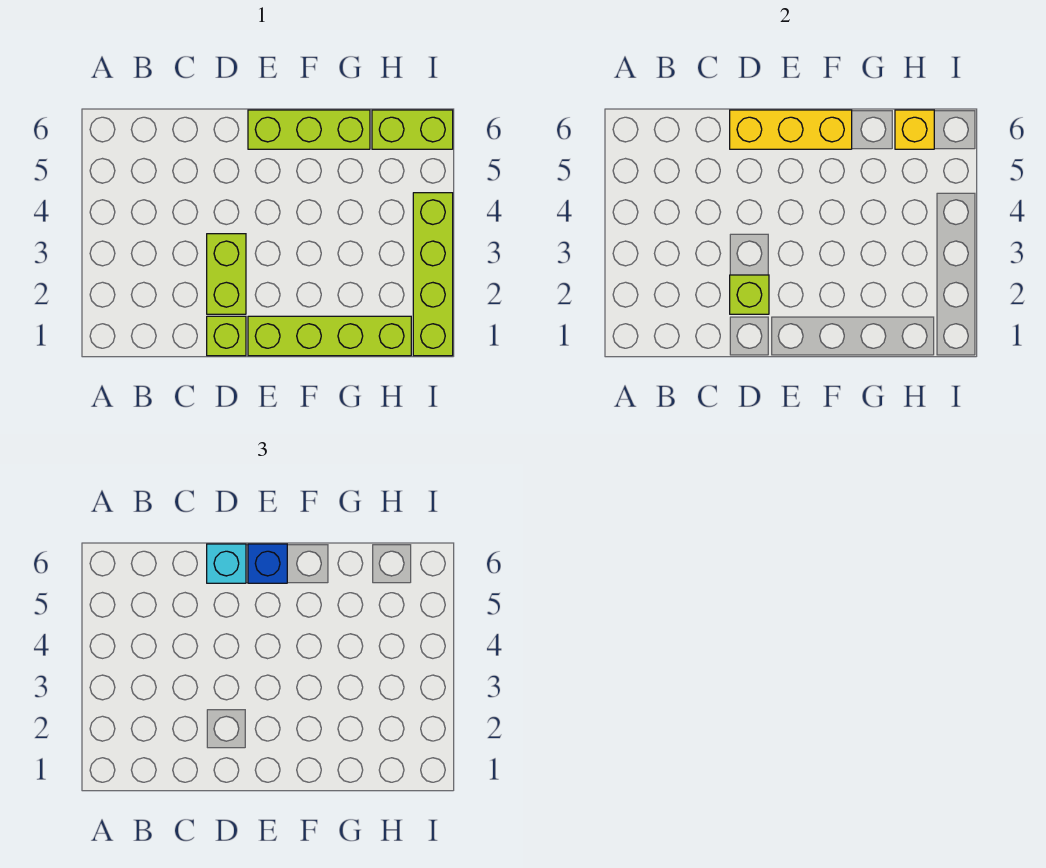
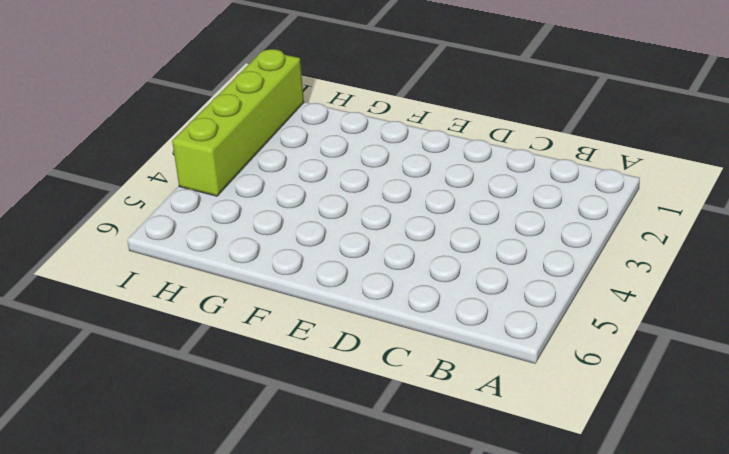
none -> lime brick D1 level 1
none -> lime brick D2:D3 level 1

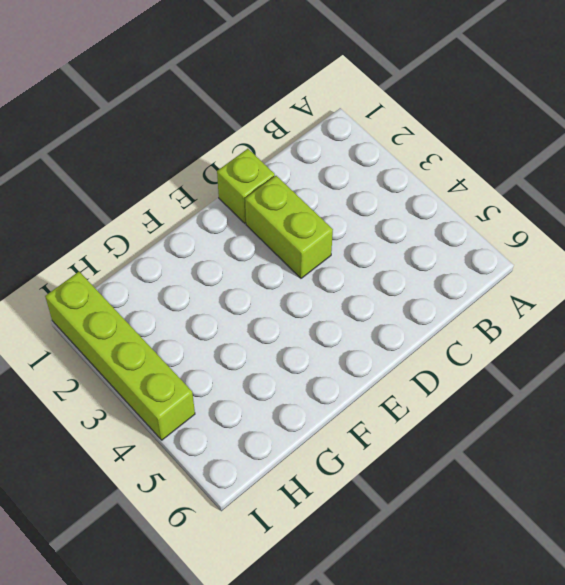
none -> lime brick E1:H1 level 1
none -> lime brick E6:G6 level 1

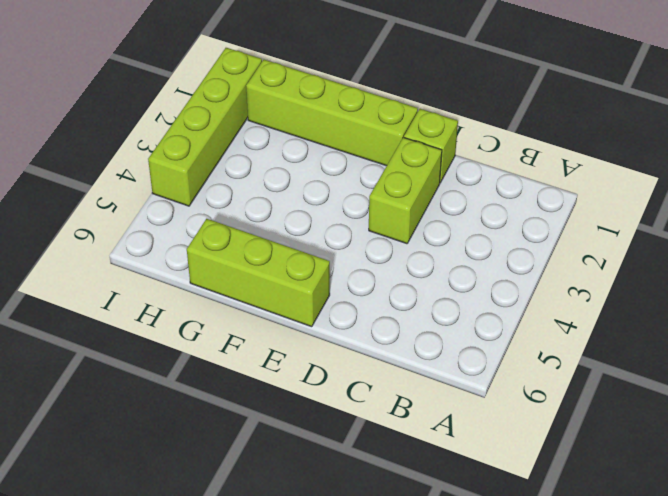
none -> lime brick H6:I6 level 1
none -> lime brick D2 level 2

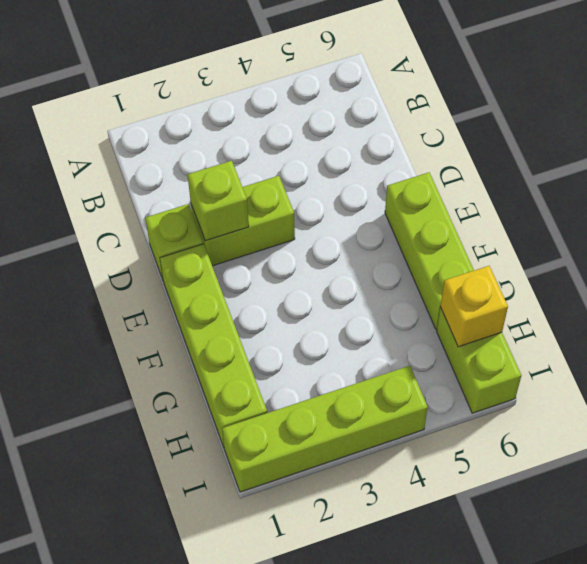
none -> yellow brick D6:F6 level 2
none -> cyan brick D6 level 3

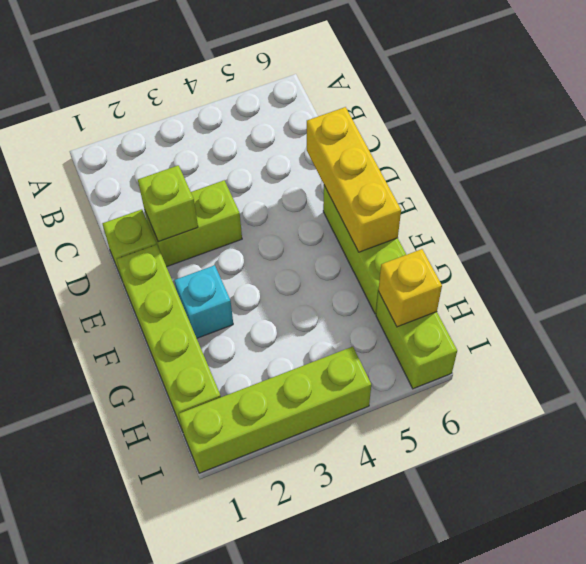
cyan brick F2 level 1 -> cyan brick D6 level 3
none -> blue brick E6 level 3

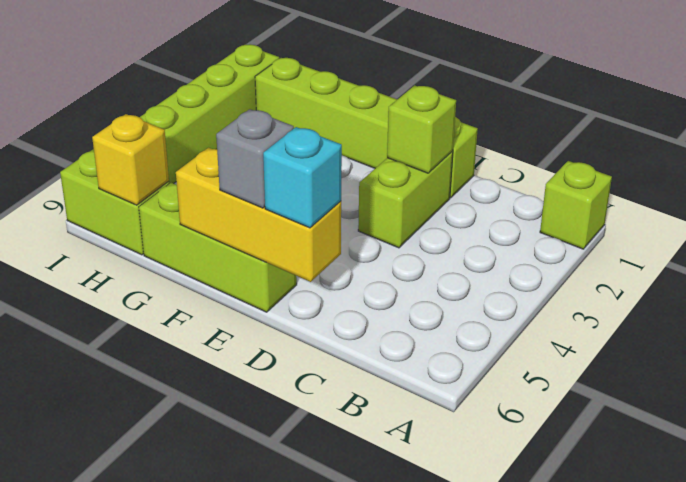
lime brick A1 level 1 -> none
grey brick E6 level 3 -> blue brick E6 level 3

